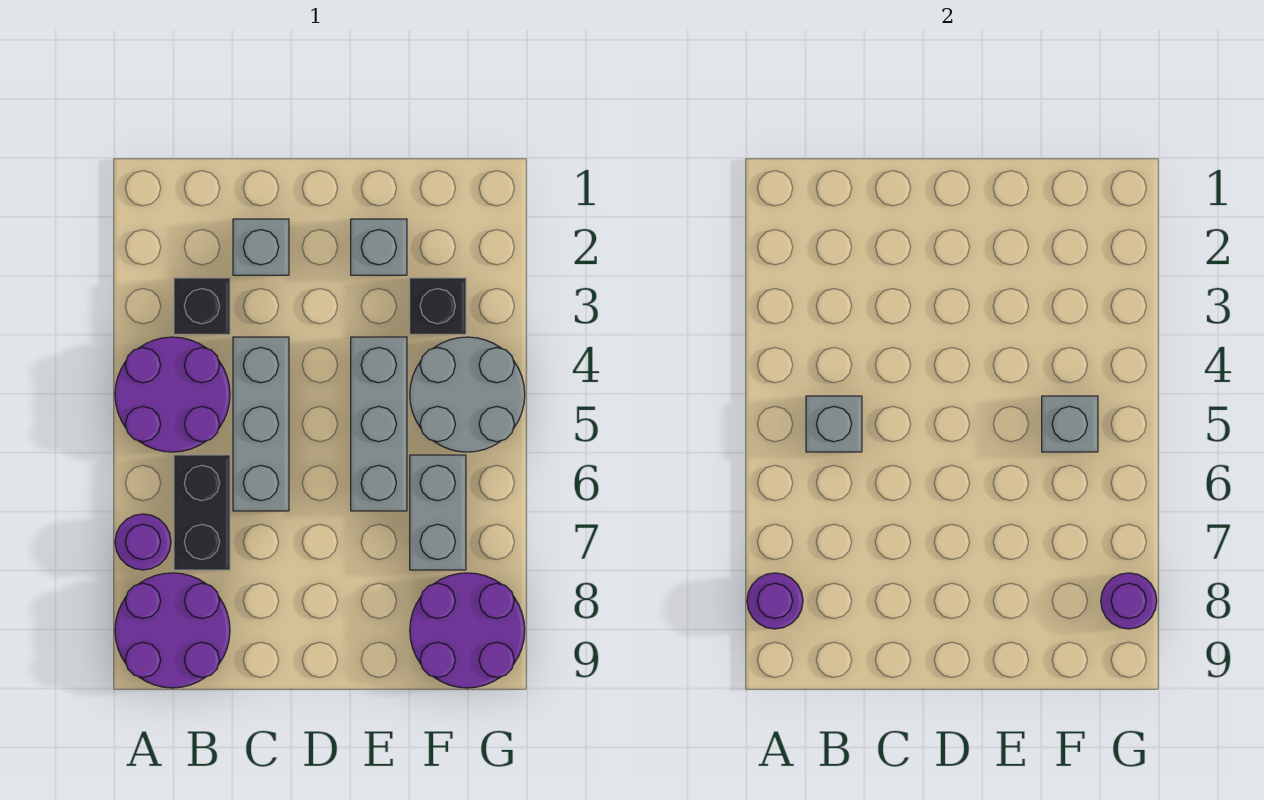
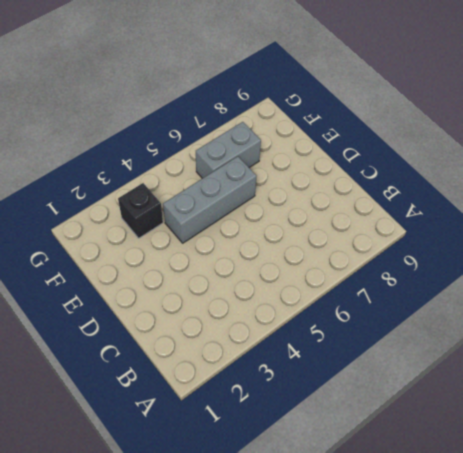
none -> purple round brick A4:B5 level 1
none -> purple round brick A7 level 1
none -> purple round brick A8:B9 level 1

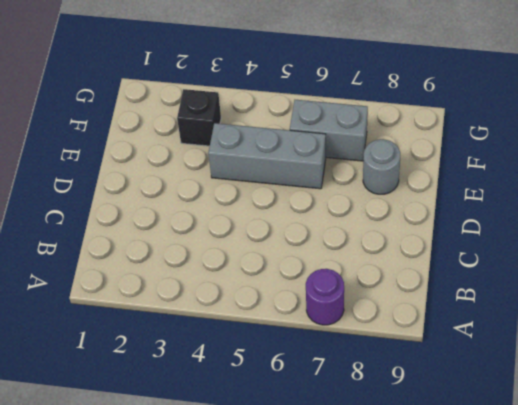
grey round brick E8 level 1 -> none
none -> purple round brick A4:B5 level 1
none -> purple round brick A8:B9 level 1
none -> black brick B3 level 1

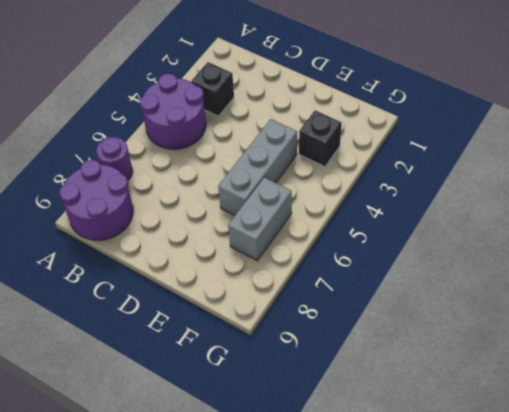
none -> black brick B6:B7 level 1
none -> grey brick C2 level 1
none -> grey brick C4:C6 level 1

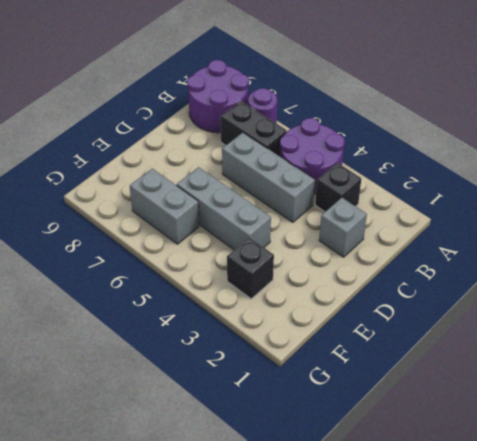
none -> grey brick E2 level 1
none -> grey round brick F4:G5 level 1
none -> purple round brick F8:G9 level 1

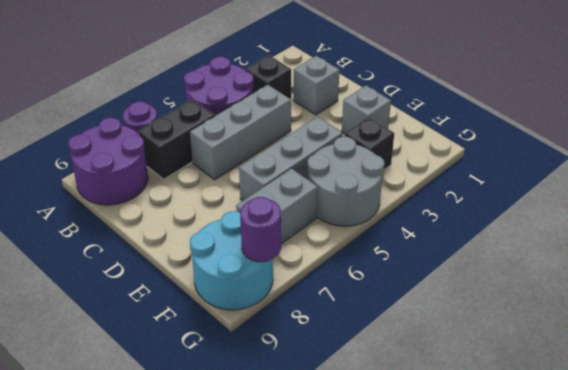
cyan round brick F8:G9 level 1 -> purple round brick F8:G9 level 1
none -> purple round brick A8 level 2
none -> grey brick B5 level 2
none -> grey brick F5 level 2

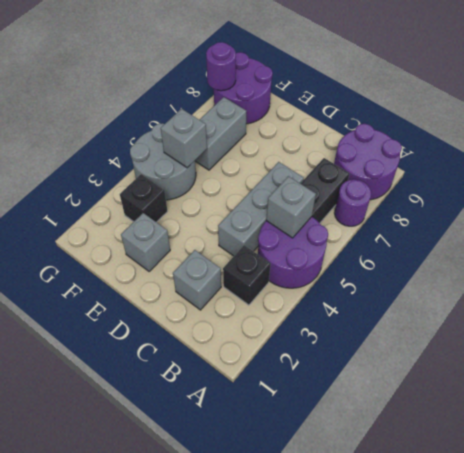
none -> grey brick E4:E6 level 1
none -> purple round brick A8 level 2

